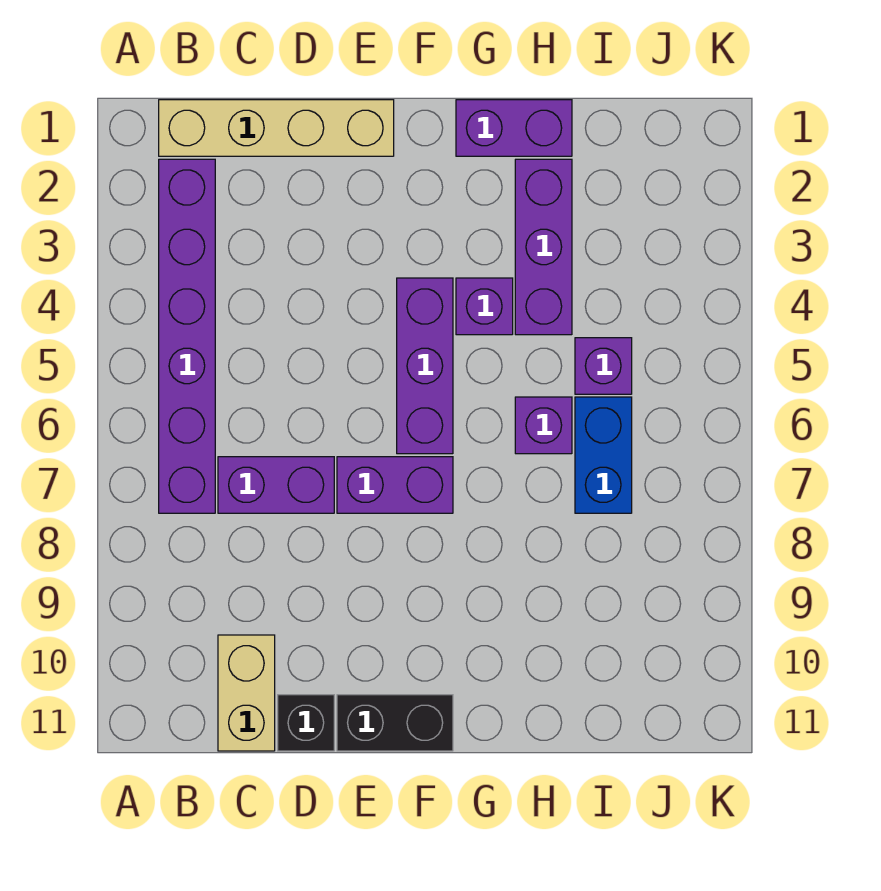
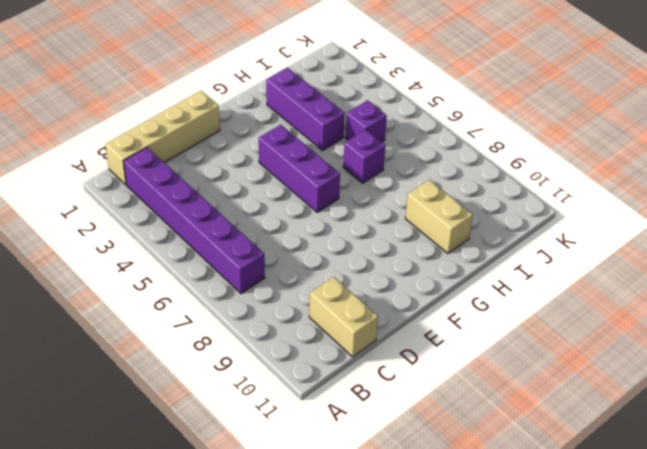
tan brick H9:H10 level 1 -> none
none -> purple brick C7:D7 level 1
none -> black brick D11 level 1
none -> purple brick E7:F7 level 1

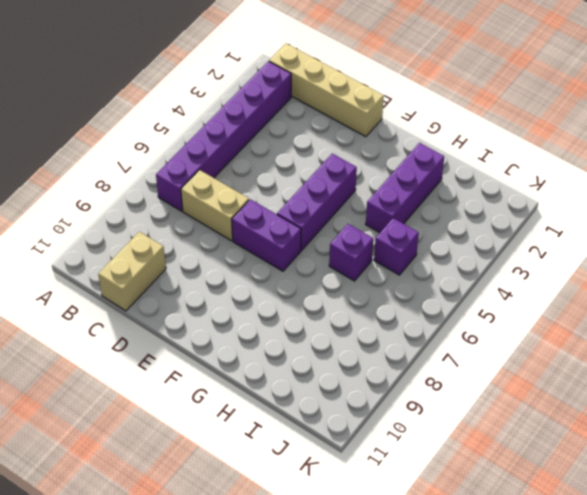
tan brick C7:D7 level 1 -> purple brick C7:D7 level 1
none -> black brick D11 level 1
none -> black brick E11:F11 level 1
none -> purple brick G1:H1 level 1

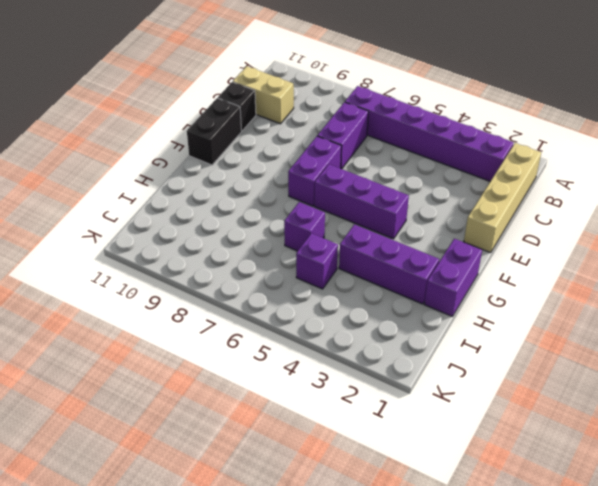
none -> purple brick G4 level 1
none -> blue brick I6:I7 level 1

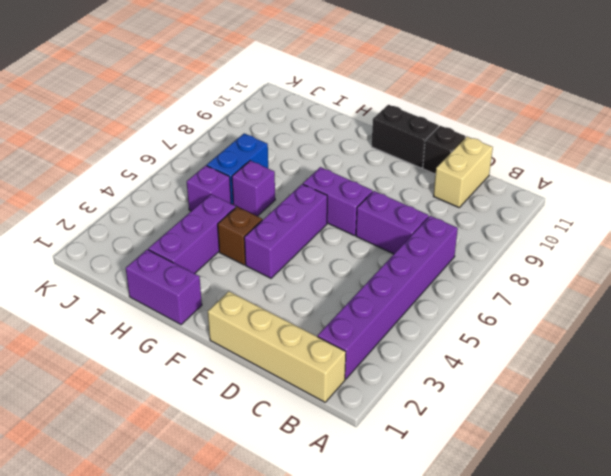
brown brick G4 level 1 -> purple brick G4 level 1

